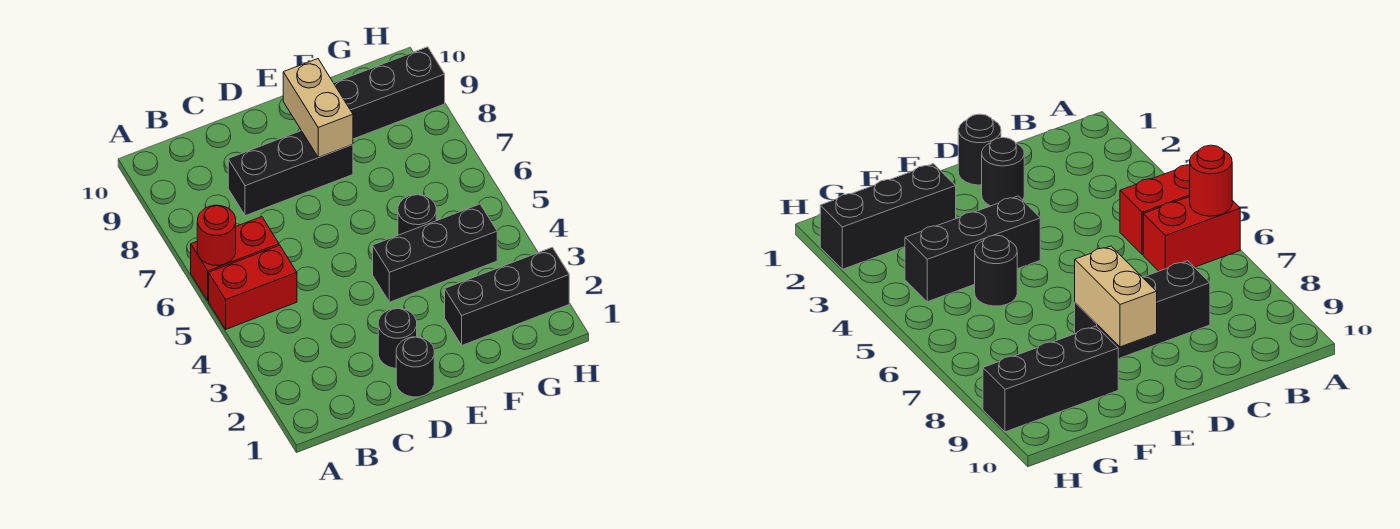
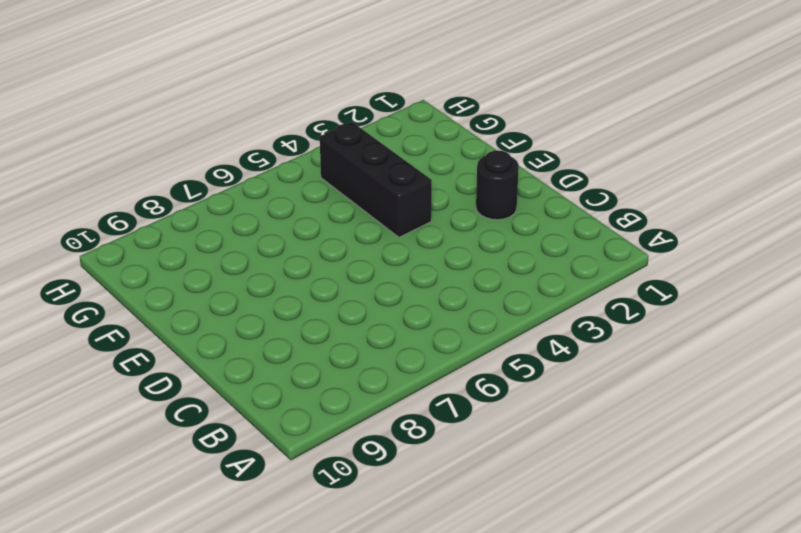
none -> red brick A5:B5 level 1
none -> red brick A6:B6 level 1

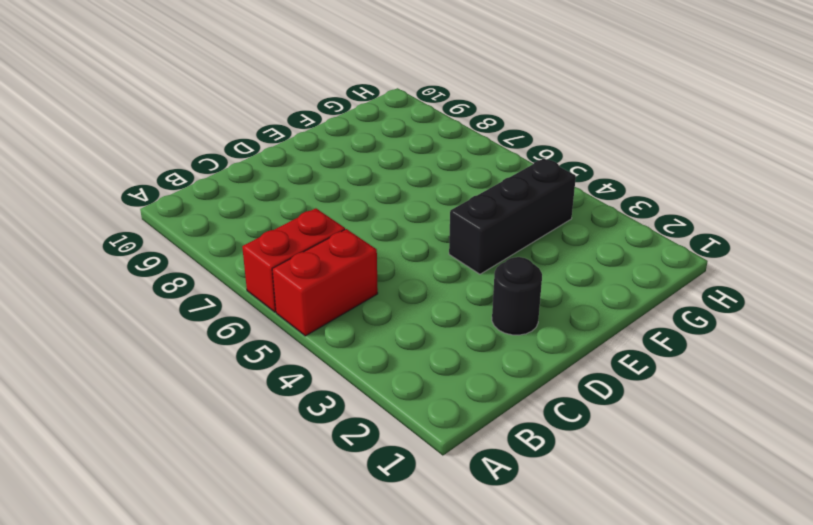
none -> black brick C8:E8 level 1
none -> black round brick D1 level 1

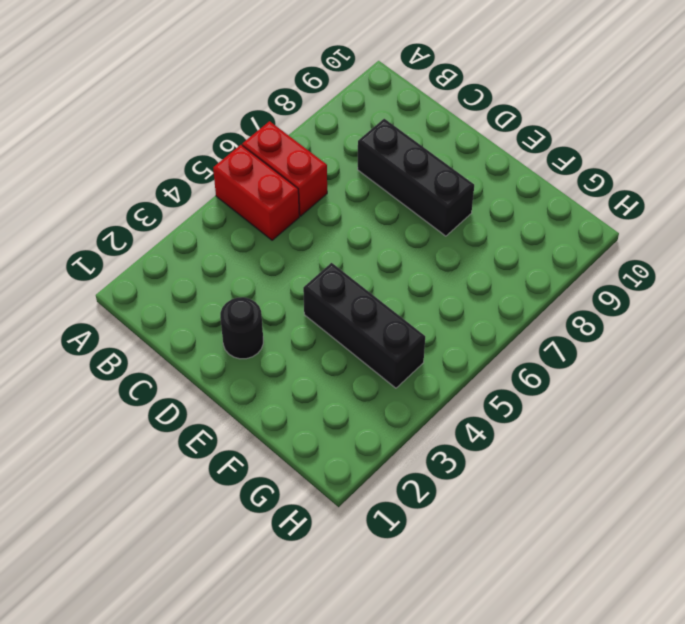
none -> black round brick D1 level 1
none -> black brick F2:H2 level 1

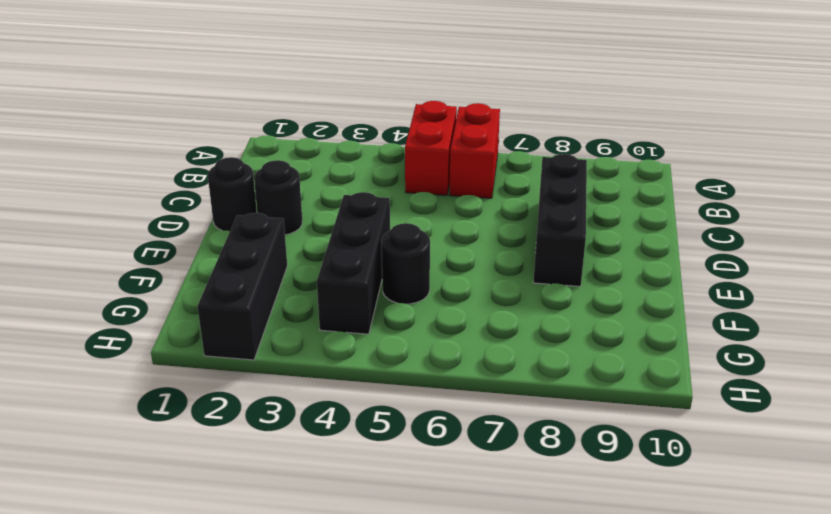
none -> black brick F9:H9 level 1
none -> red round brick A6 level 2

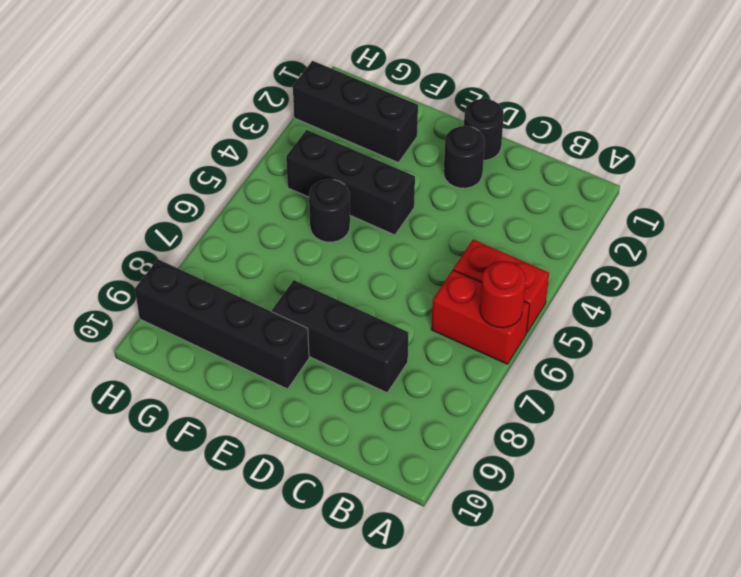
black brick E9:H9 level 1 -> black brick F9:H9 level 1
none -> tan brick E8:E9 level 2

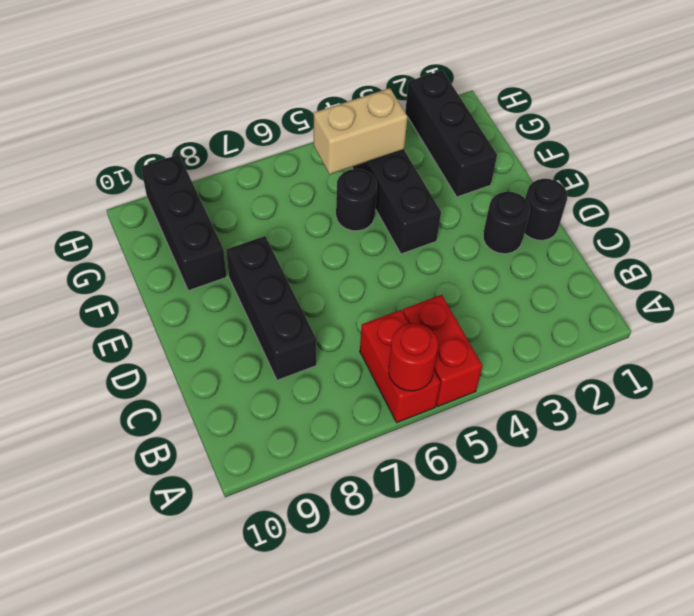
tan brick G4:G5 level 2 -> tan brick E8:E9 level 2

